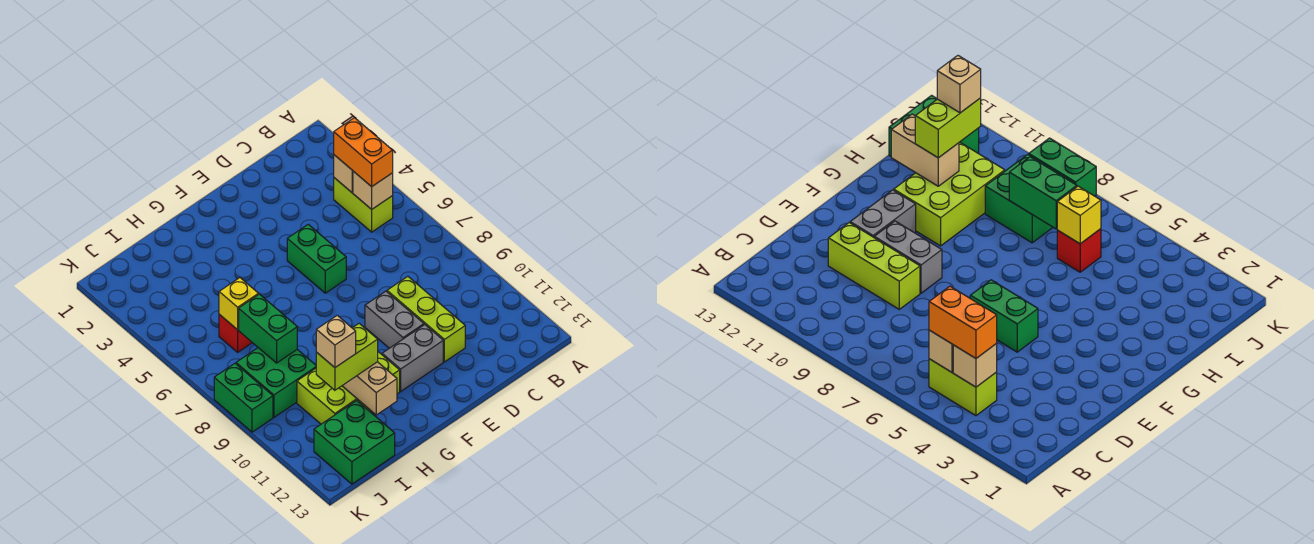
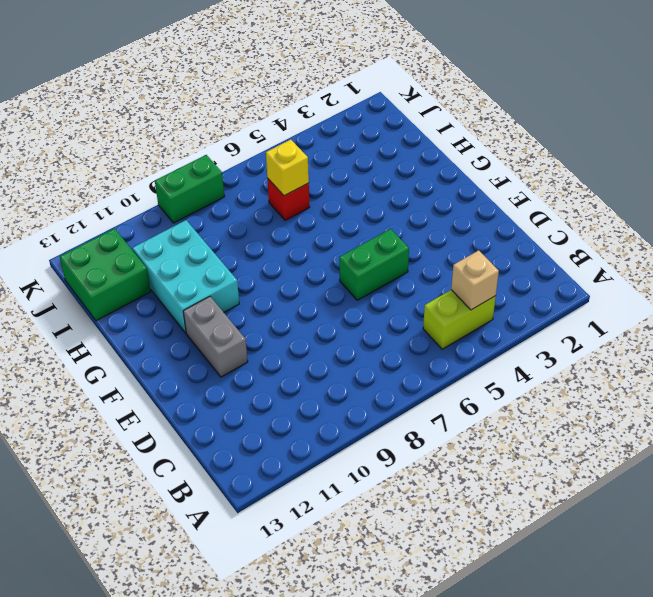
cyan brick G10:I11 level 1 -> lime brick G10:I11 level 1
none -> lime brick D9:D11 level 1
none -> grey brick E9:E10 level 1
none -> green brick I8:J9 level 1

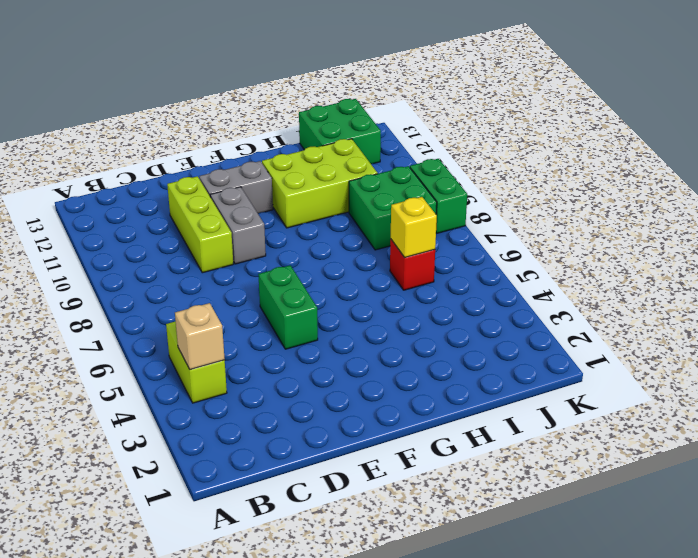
none -> tan brick B5 level 2
none -> tan brick H11:H12 level 2
none -> green brick I7:I8 level 2

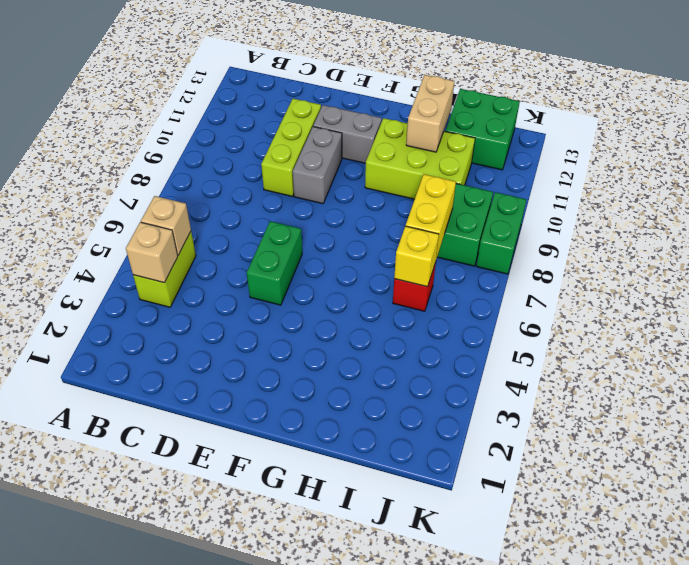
yellow brick I7:I8 level 2 -> green brick I7:I8 level 2
none -> orange brick B4:B5 level 3
none -> lime brick H11:I11 level 3
none -> tan brick I11 level 4

